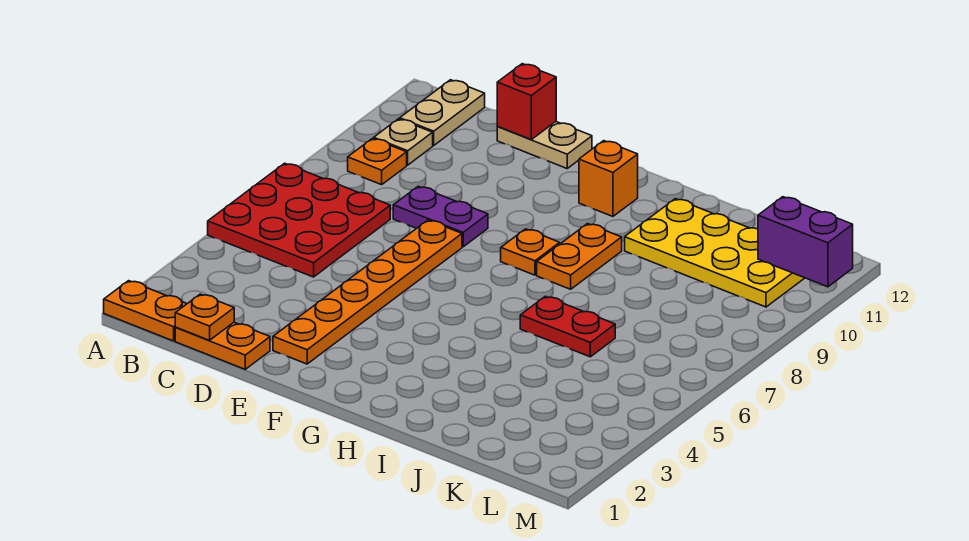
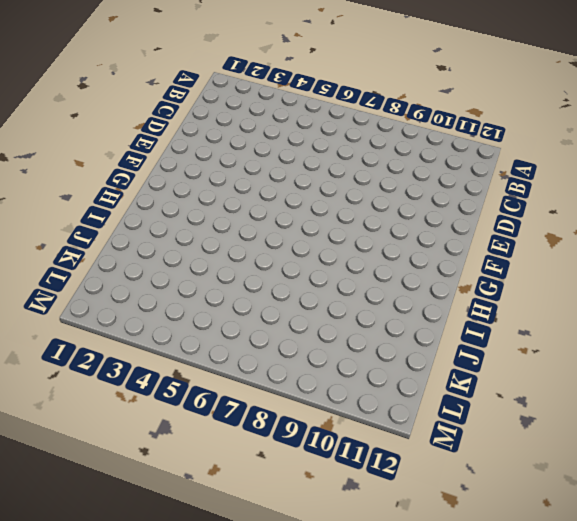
none -> orange plate A1:B1 level 1
none -> red plate A5:C7 level 1
none -> orange plate B9 level 1

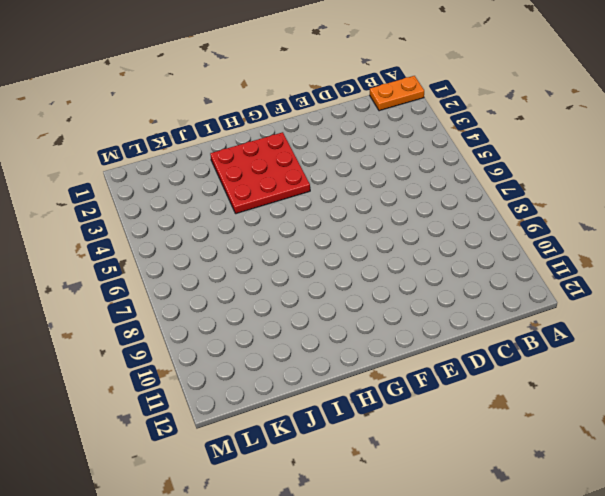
red plate G2:I4 level 1 -> red plate A5:C7 level 1
none -> orange plate B9 level 1
none -> tan plate B10 level 1
none -> tan plate B11:B12 level 1

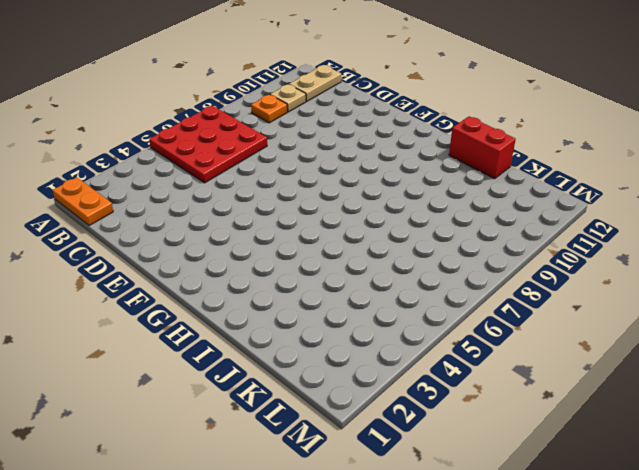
red brick I12:J12 level 1 -> none
none -> orange plate C1:D1 level 1
none -> purple plate D8:E8 level 1
none -> tan plate D12:E12 level 1

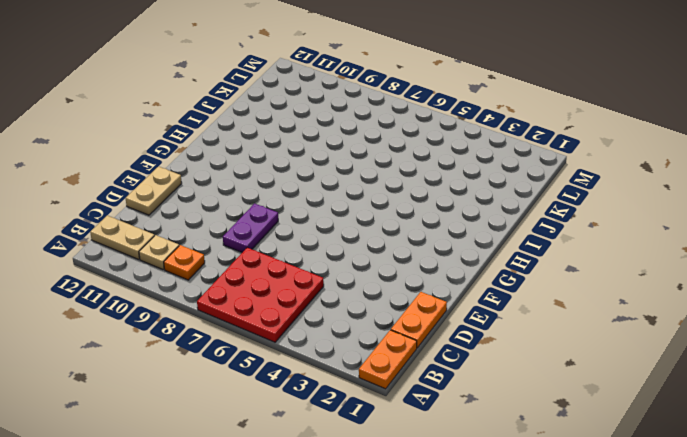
none -> orange plate E2:E7 level 1
none -> orange plate G8 level 1
none -> orange brick G11 level 1

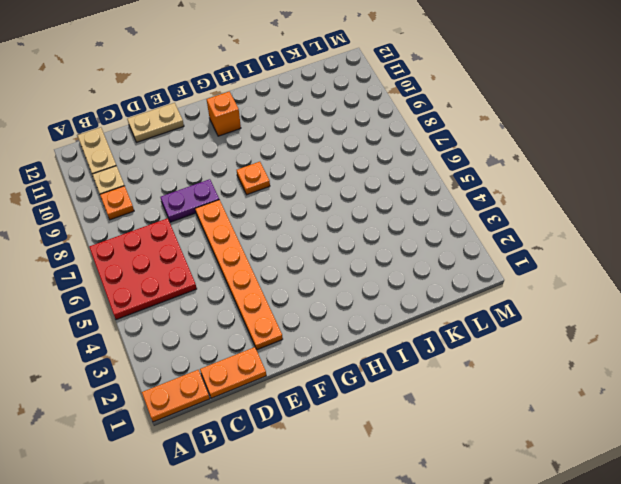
none -> orange plate H8:H9 level 1
none -> red plate I6:J6 level 1
none -> yellow plate I10:L11 level 1

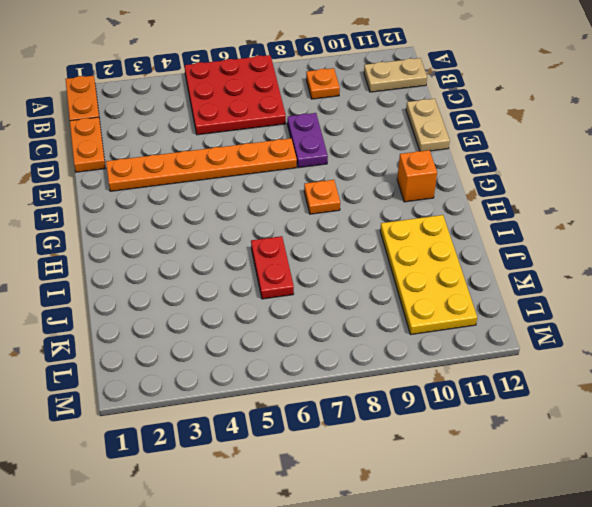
none -> tan plate B10 level 1
none -> orange plate H8:H9 level 1
none -> orange plate C1 level 2

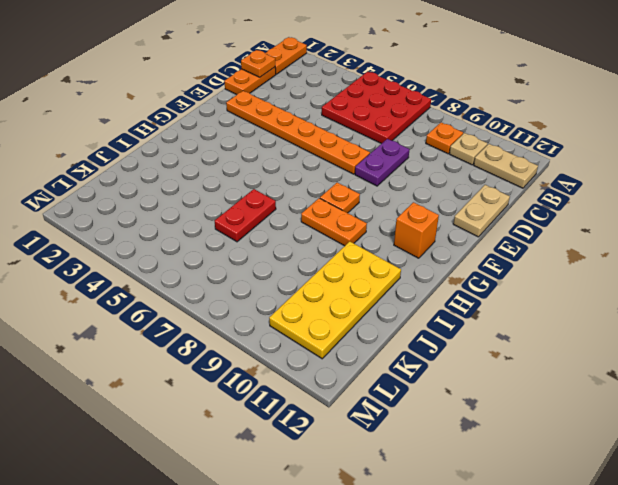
none -> red brick D12 level 2
none -> purple brick L11:M11 level 2

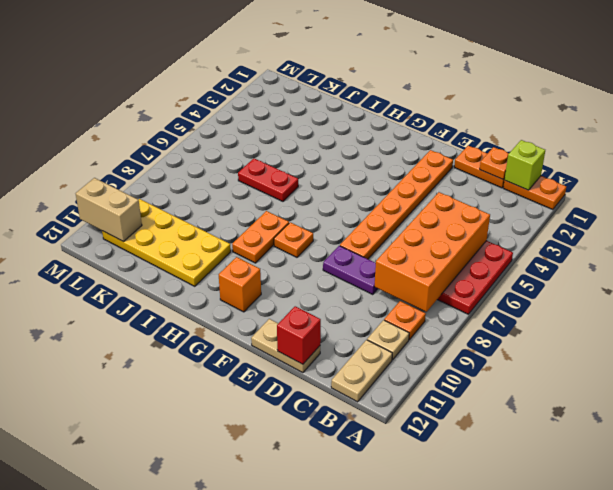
lime brick B1 level 2 -> none
orange brick B5:C8 level 2 -> none
tan brick L11:M11 level 2 -> purple brick L11:M11 level 2

